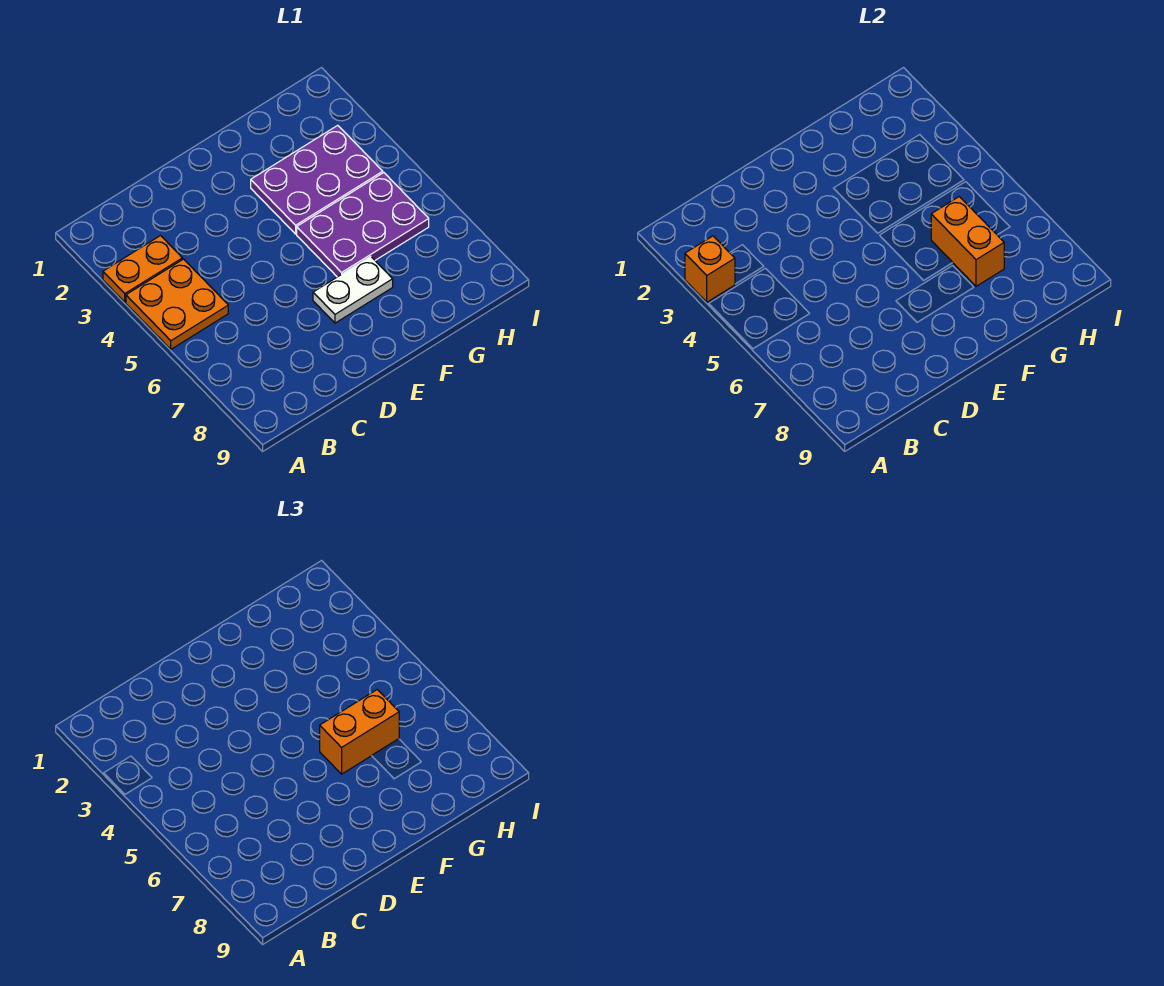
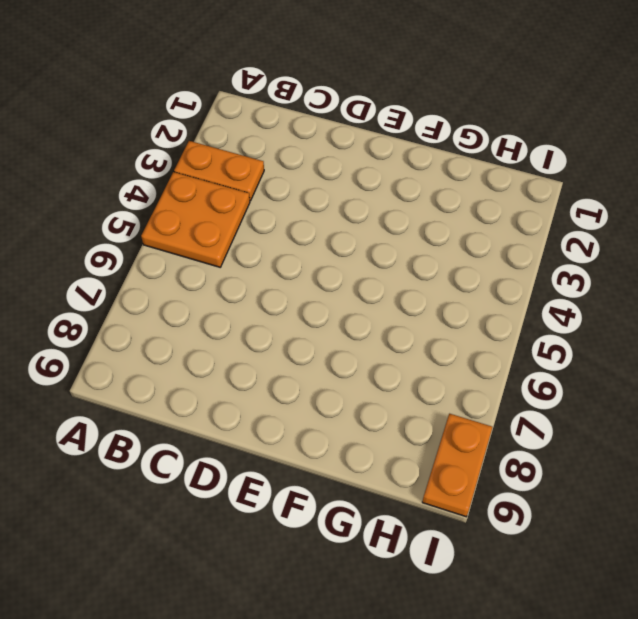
orange plate I8:I9 level 1 -> none
none -> white plate E7:F7 level 1
none -> purple plate F3:H4 level 1

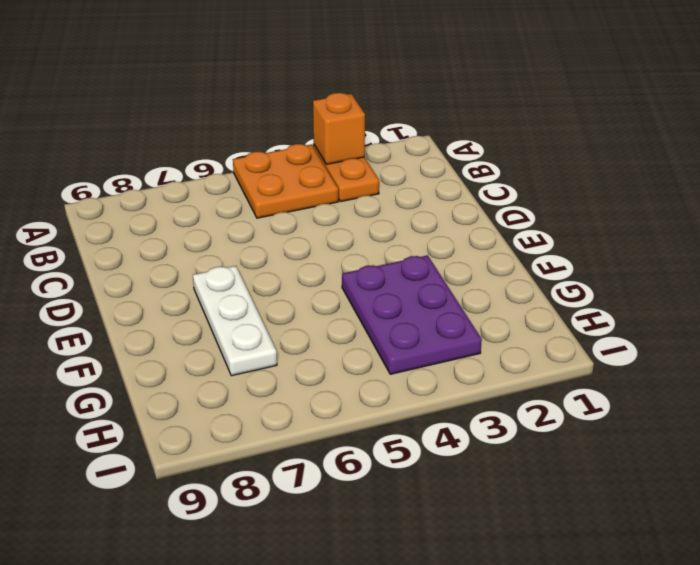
white plate E7:G7 level 1 -> white plate E7:F7 level 1
none -> purple plate F5:H6 level 1
none -> orange brick G6:G7 level 2

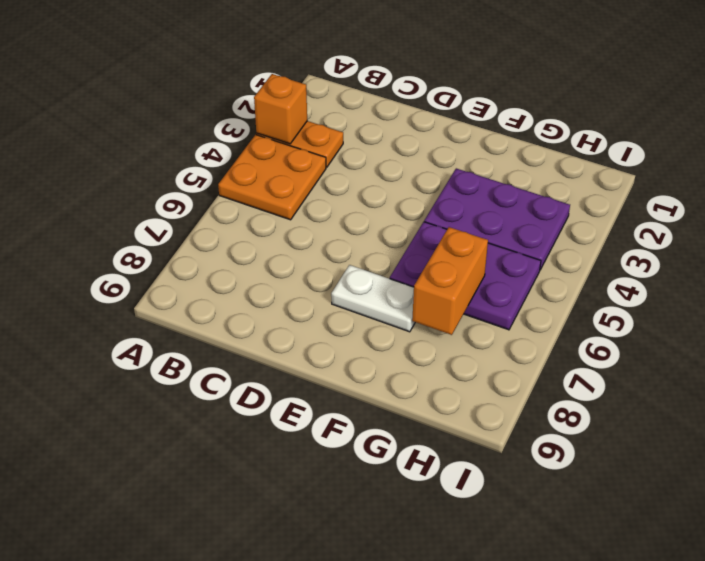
none -> orange brick F6:G6 level 3

